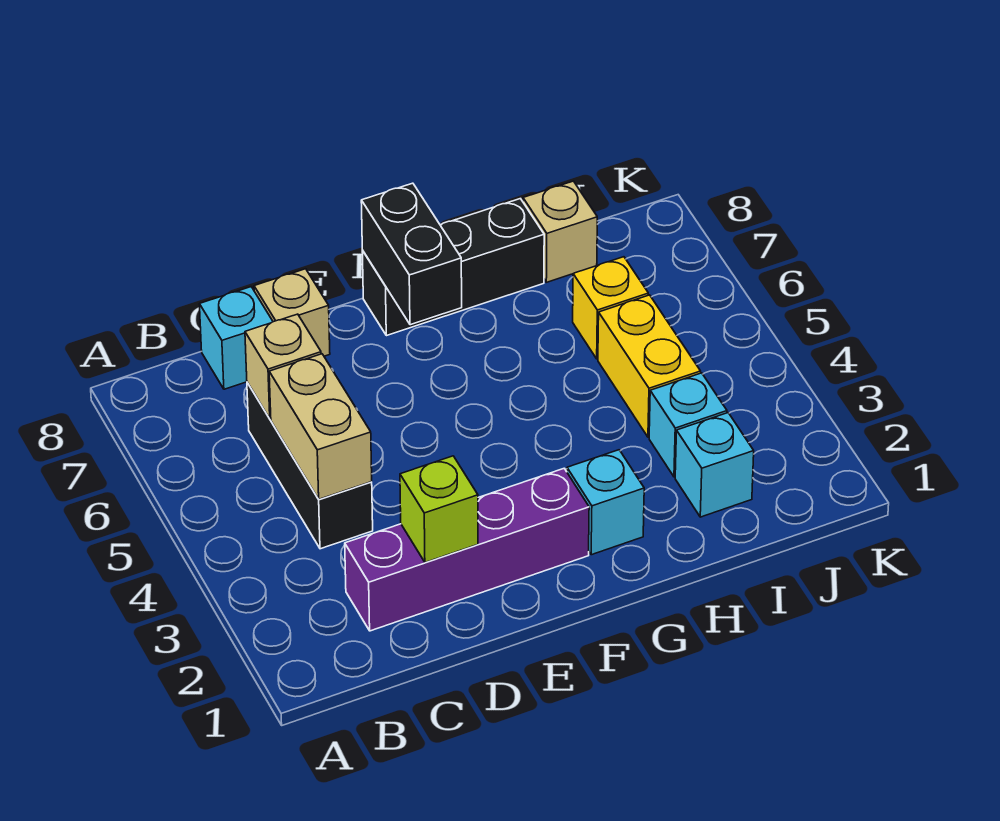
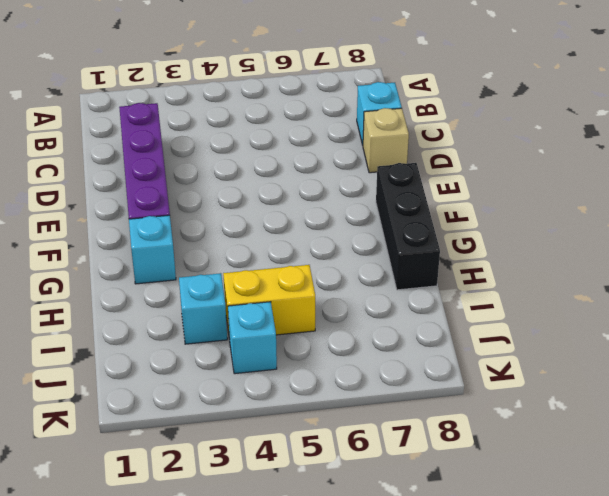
cyan brick J4 level 1 -> cyan brick I2 level 1
none -> black brick C4:C6 level 1
none -> yellow brick I6 level 1
none -> tan brick I8 level 1

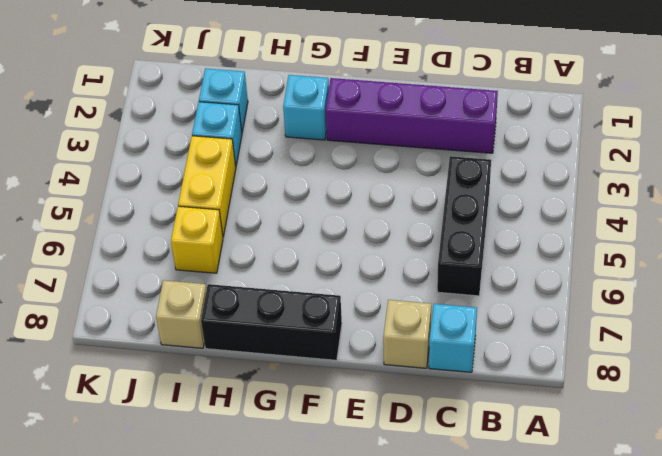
none -> tan brick C4:C5 level 2
none -> tan brick C6 level 2
none -> lime brick D2 level 2

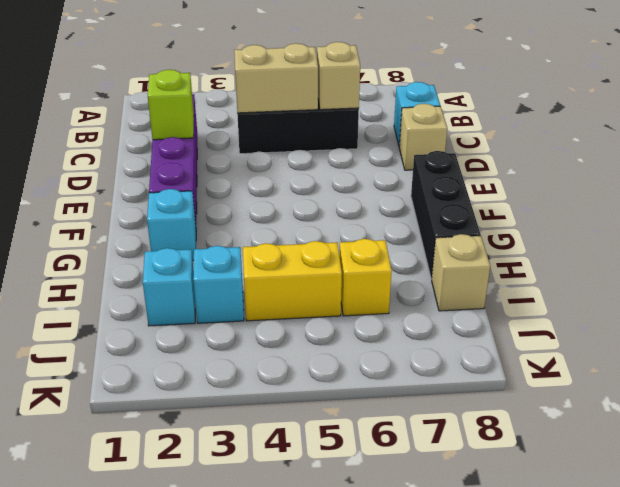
none -> black brick F7:F8 level 2

